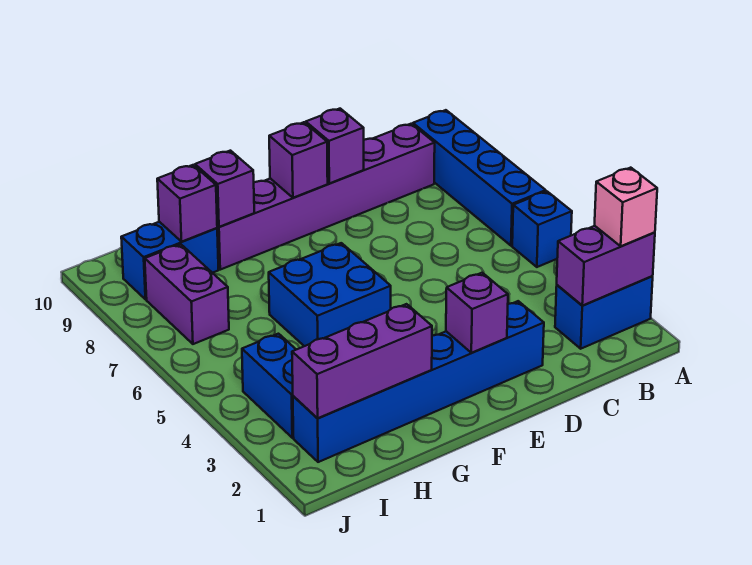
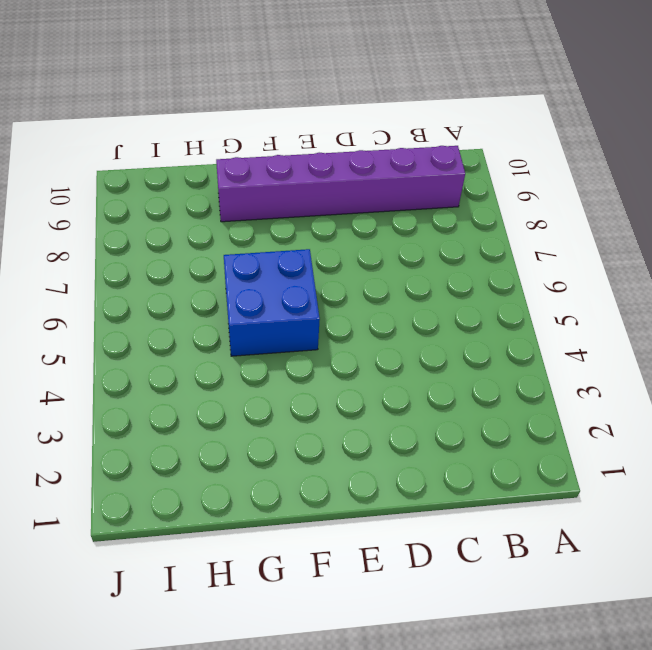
none -> blue brick A2:B2 level 1
none -> blue brick A5 level 1
none -> blue brick A6:A9 level 1

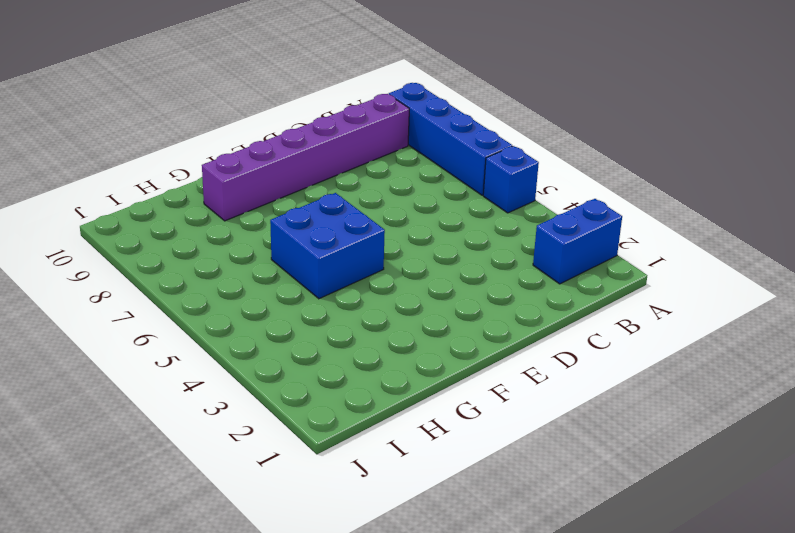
none -> blue brick D2:I2 level 1
none -> blue brick H9:I9 level 1
none -> blue brick I3:I4 level 1

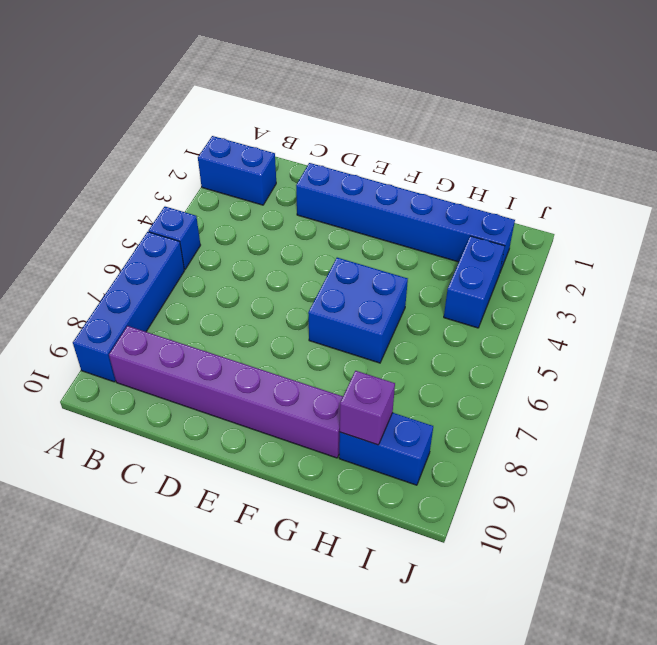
none -> purple brick I7:I8 level 1
none -> purple brick A2:B2 level 2
none -> purple brick D9 level 2

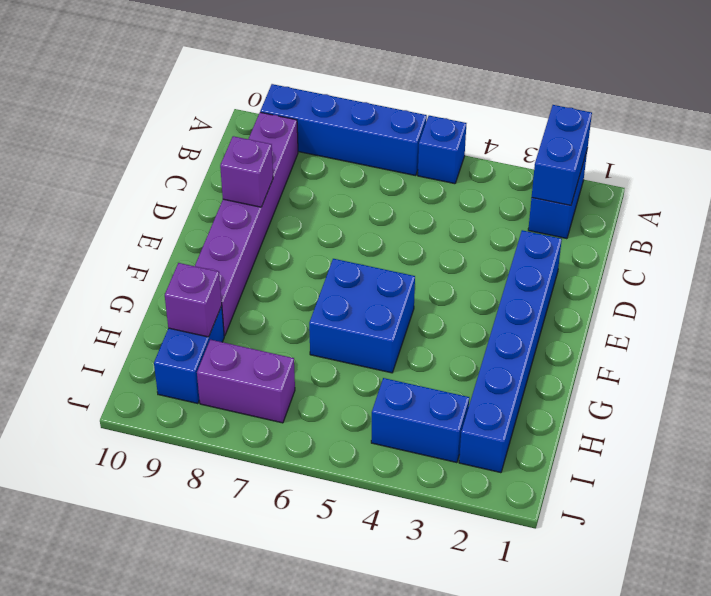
blue brick A2:B2 level 2 -> purple brick A2:B2 level 2
none -> purple brick E2 level 2
none -> purple brick E9 level 2
none -> purple brick G2:I2 level 2

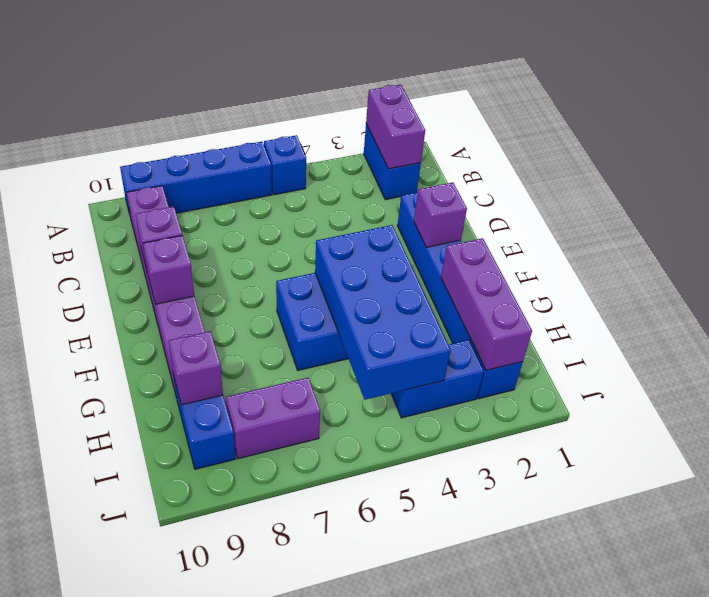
blue brick F4:I5 level 2 -> none
none -> purple brick G9 level 2
none -> pink brick A2 level 3

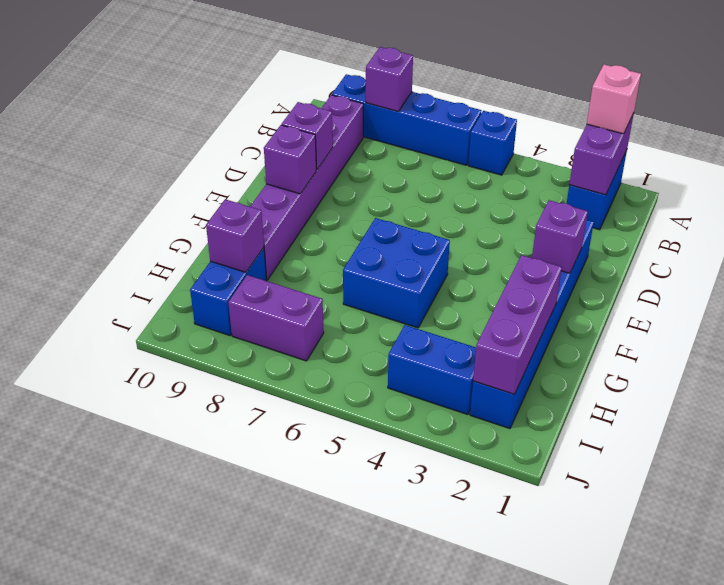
purple brick A8 level 2 -> purple brick G9 level 2

